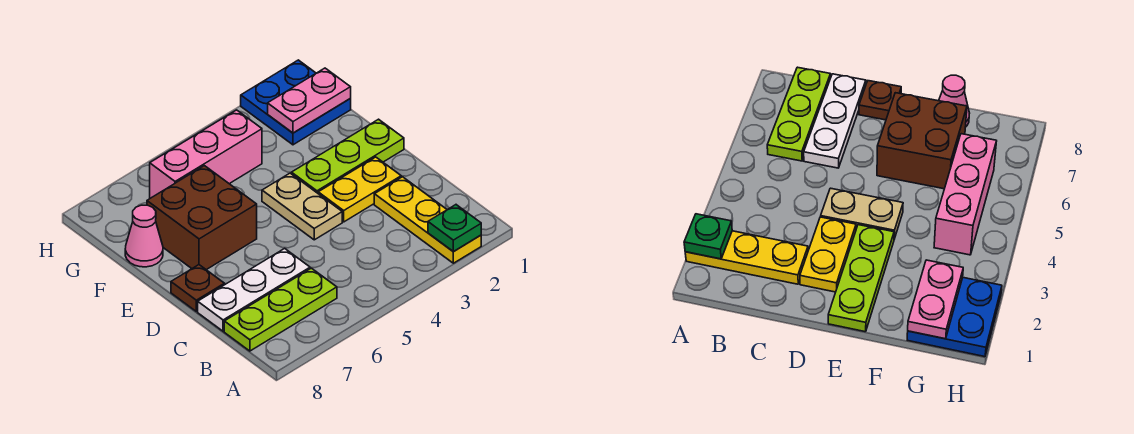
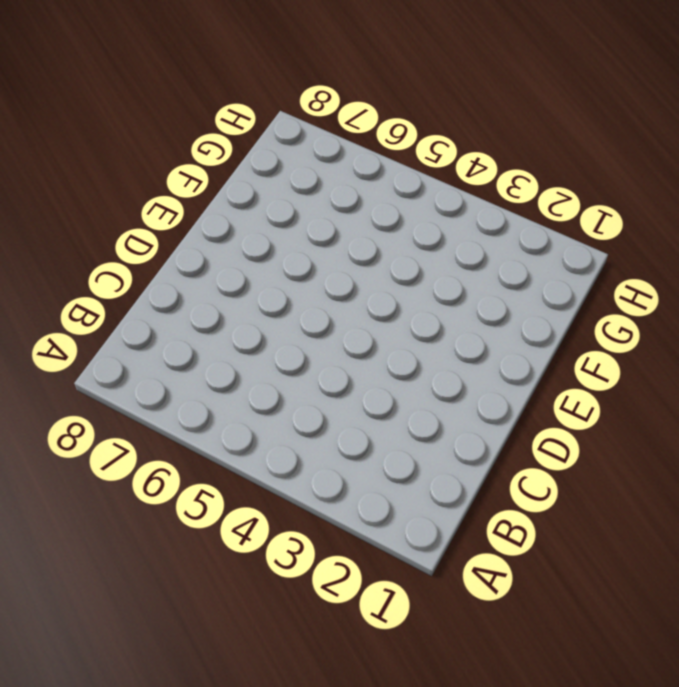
none -> yellow plate A2:C2 level 1
none -> lime plate B6:B8 level 1
none -> white plate C6:C8 level 1

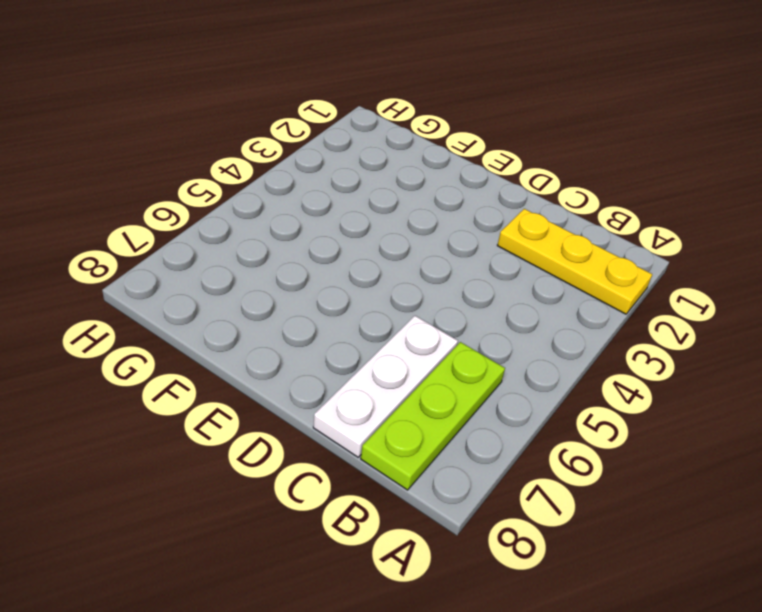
none -> yellow plate D2:D3 level 1
none -> tan plate D4:E4 level 1
none -> brown plate D8 level 1

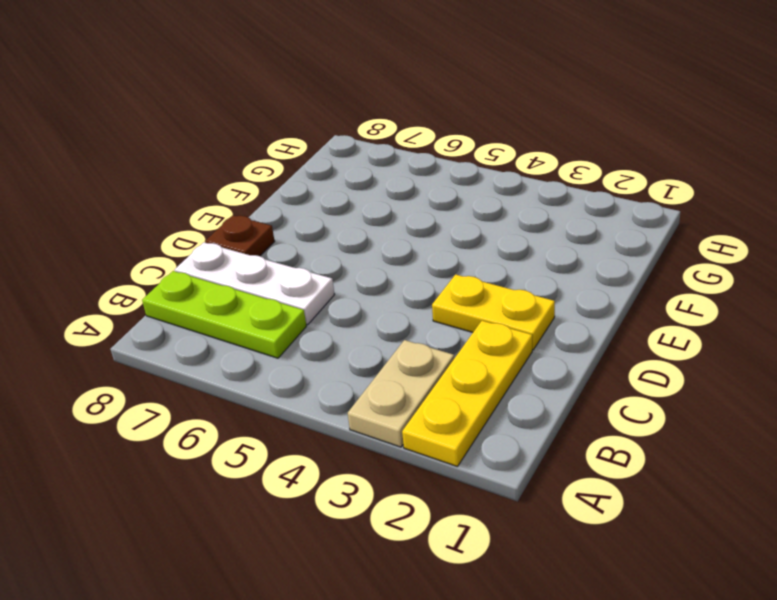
tan plate A3:B3 level 1 -> tan plate D4:E4 level 1
none -> lime plate E1:E3 level 1
none -> brown brick E6:F7 level 1
none -> pink cone F8 level 1

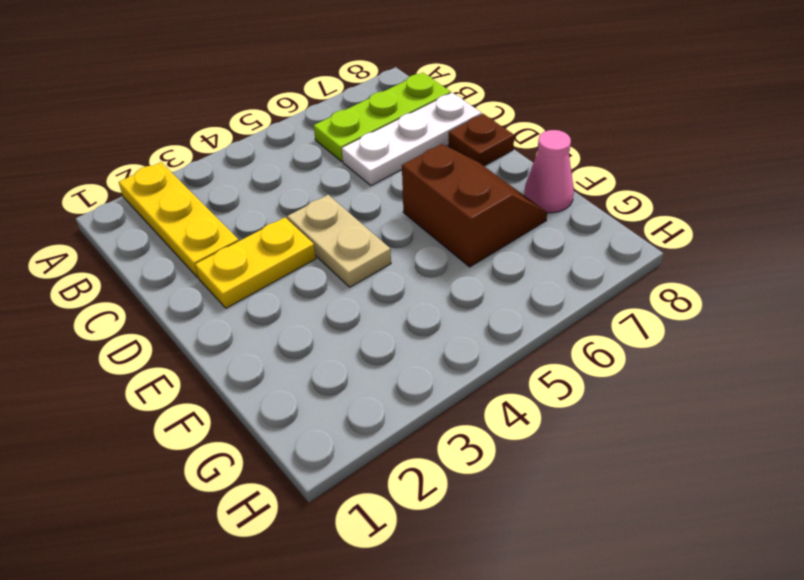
brown slope E6:F7 level 1 top 6 -> brown brick E6:F7 level 1
none -> lime plate E1:E3 level 1
none -> blue plate G1:H2 level 1
none -> pink brick G4:G6 level 1

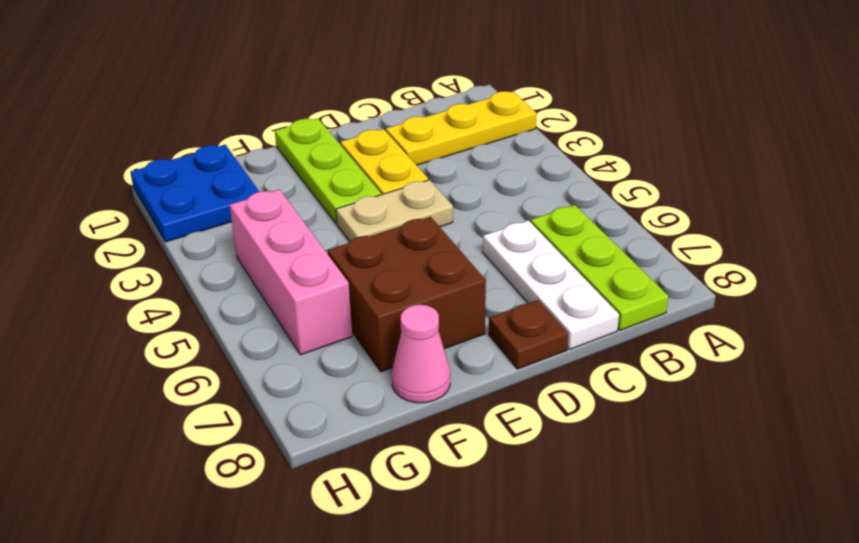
none -> green plate A2 level 2
none -> pink plate G1:G2 level 2

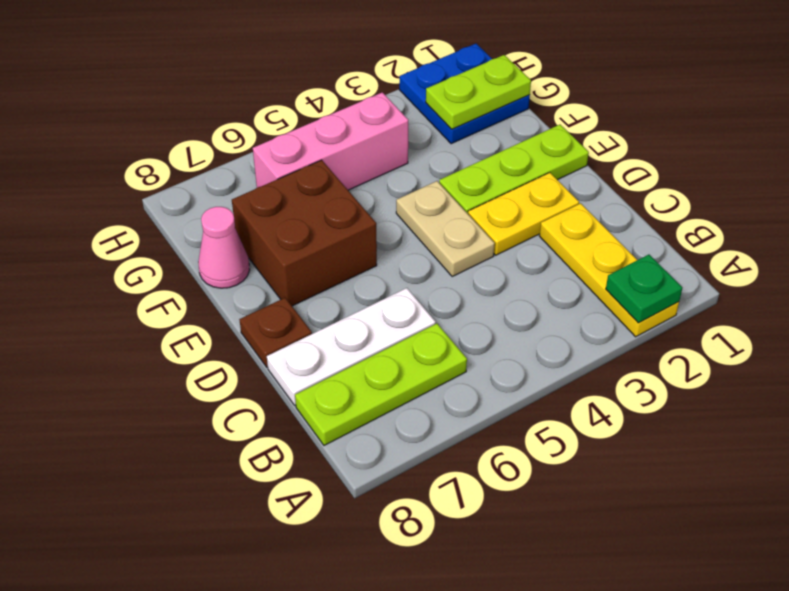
lime plate G1:G2 level 2 -> pink plate G1:G2 level 2

